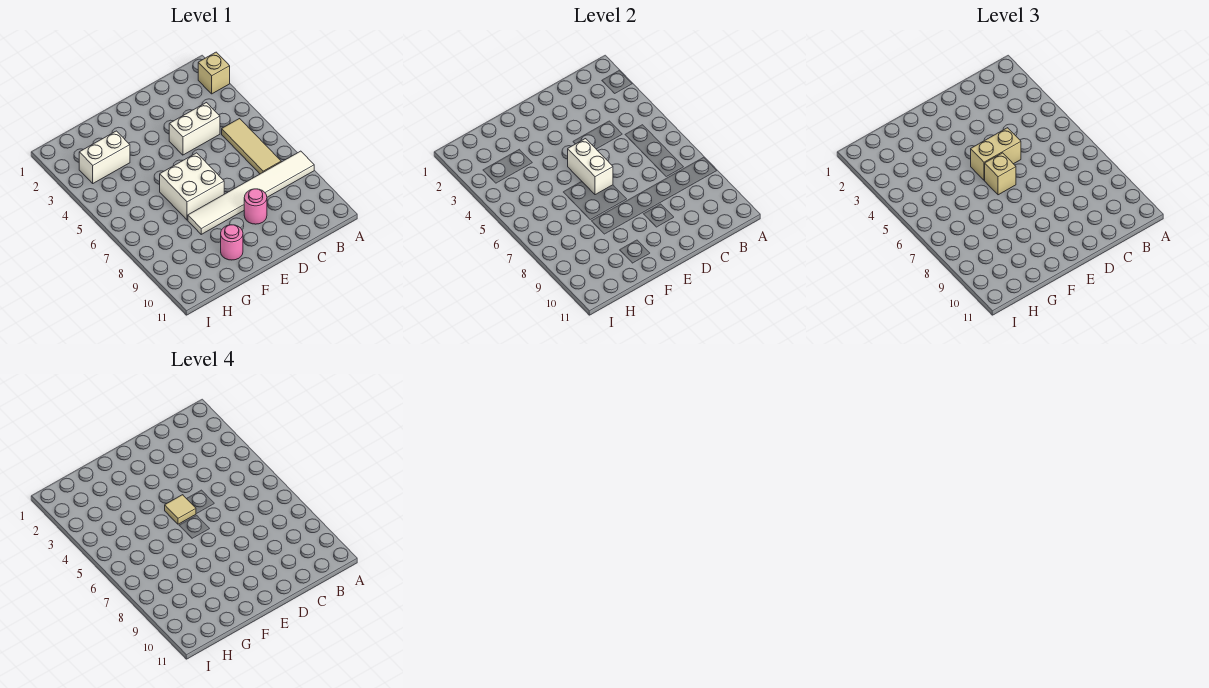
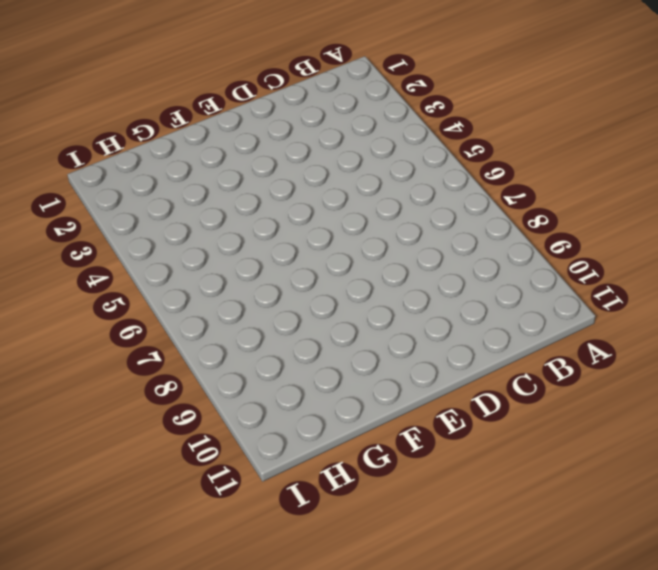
none -> tan brick A2 level 1
none -> white tile A8:F8 level 1
none -> tan tile B5:B7 level 1

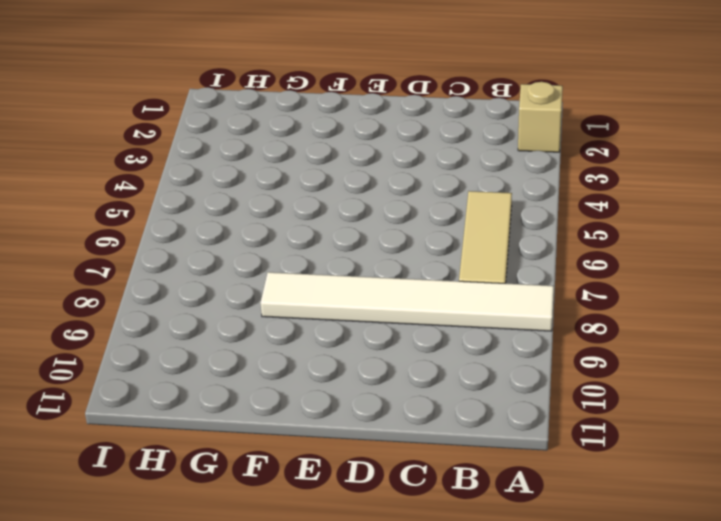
none -> white brick C4:D4 level 1
none -> pink round brick D9 level 1
none -> white brick E6:F7 level 1

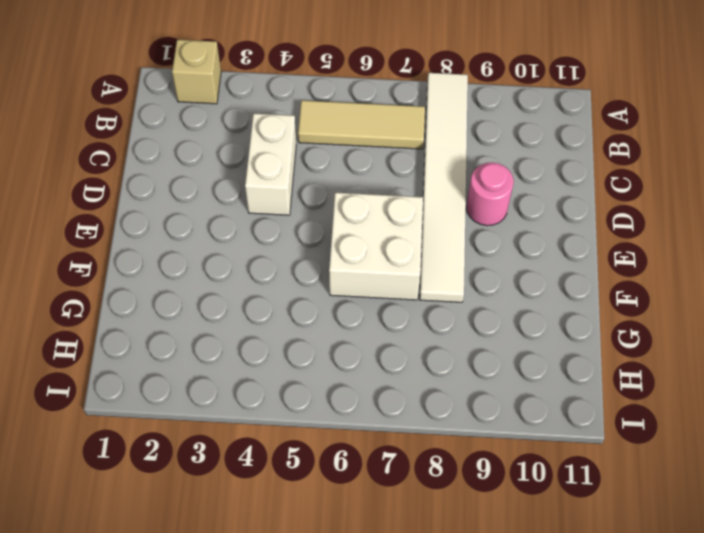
none -> pink round brick F10 level 1
none -> white brick G3:H3 level 1
none -> white brick E5:E6 level 2

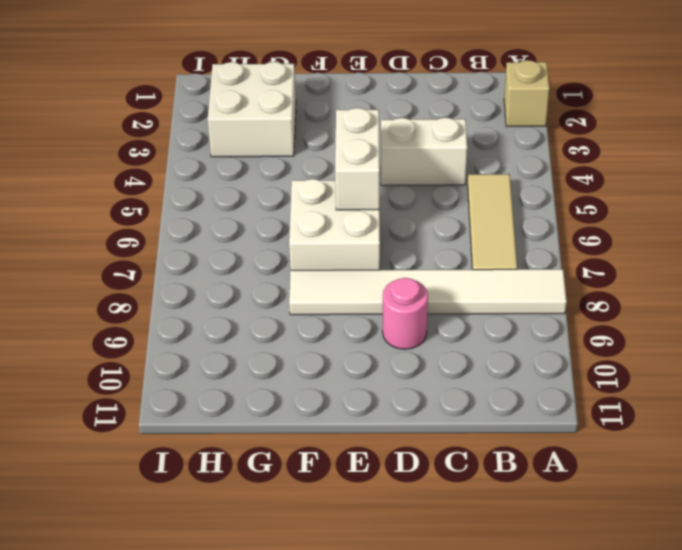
white brick G2:H3 level 1 -> white brick G3:H3 level 1
none -> pink round brick F10 level 1
none -> tan brick D5:E5 level 3
none -> tan brick E6 level 3

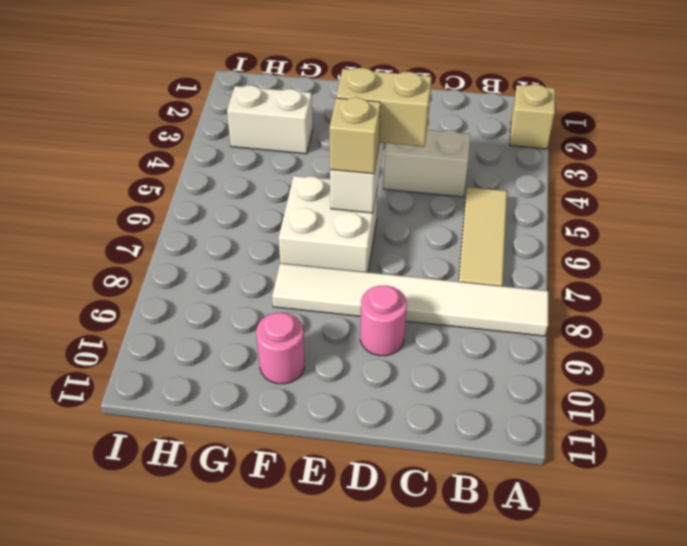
none -> tan tile E5 level 4

